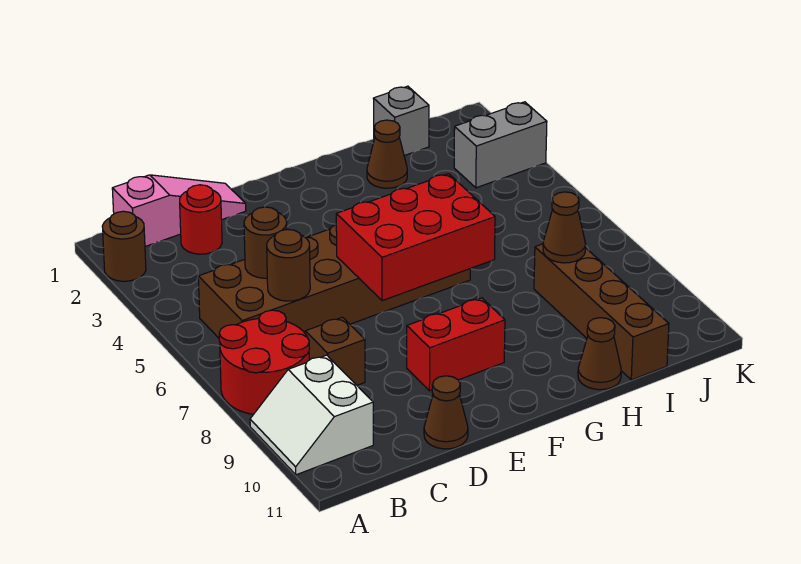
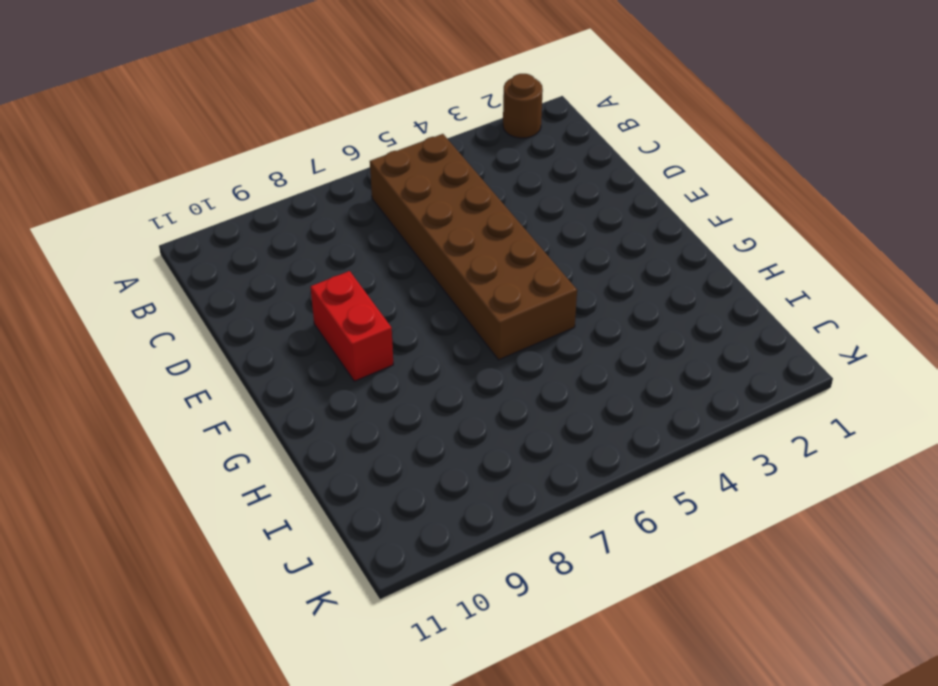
none -> red round brick A7:B8 level 1
none -> white slope A9:B10 level 1 top B
none -> pink slope B1:D1 level 1 top B

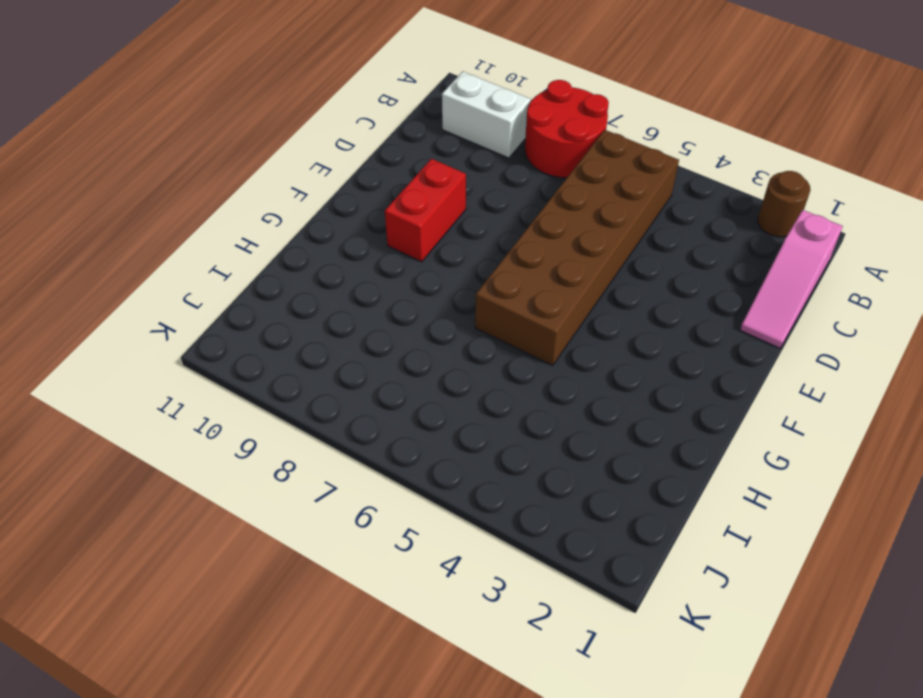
none -> red round brick C2 level 1
none -> brown brick C8 level 1
none -> brown cone D11 level 1

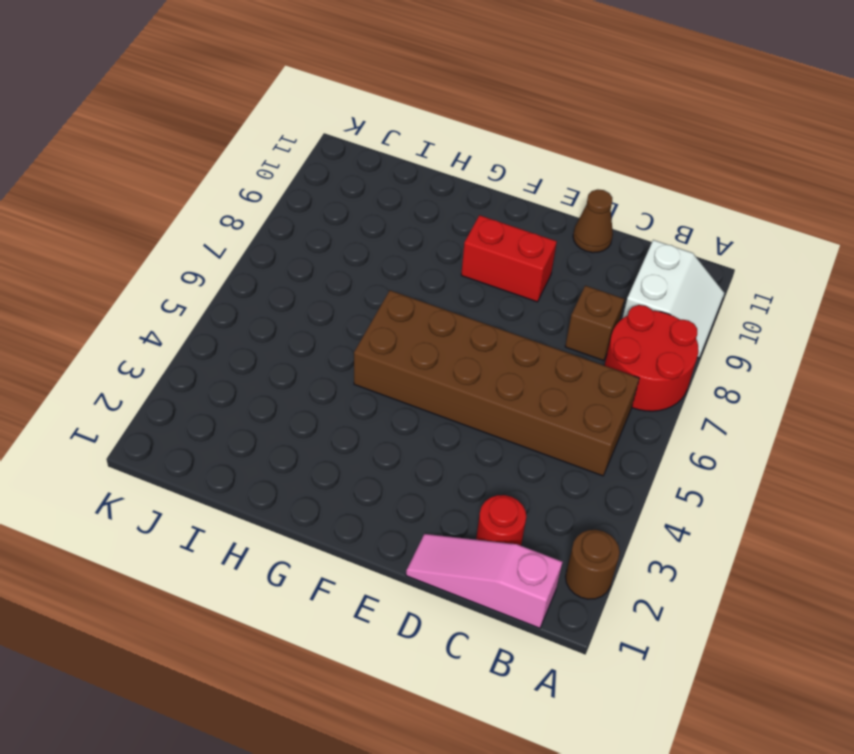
none -> brown cone H2 level 1
none -> brown cone H11 level 1
none -> grey brick I1 level 1

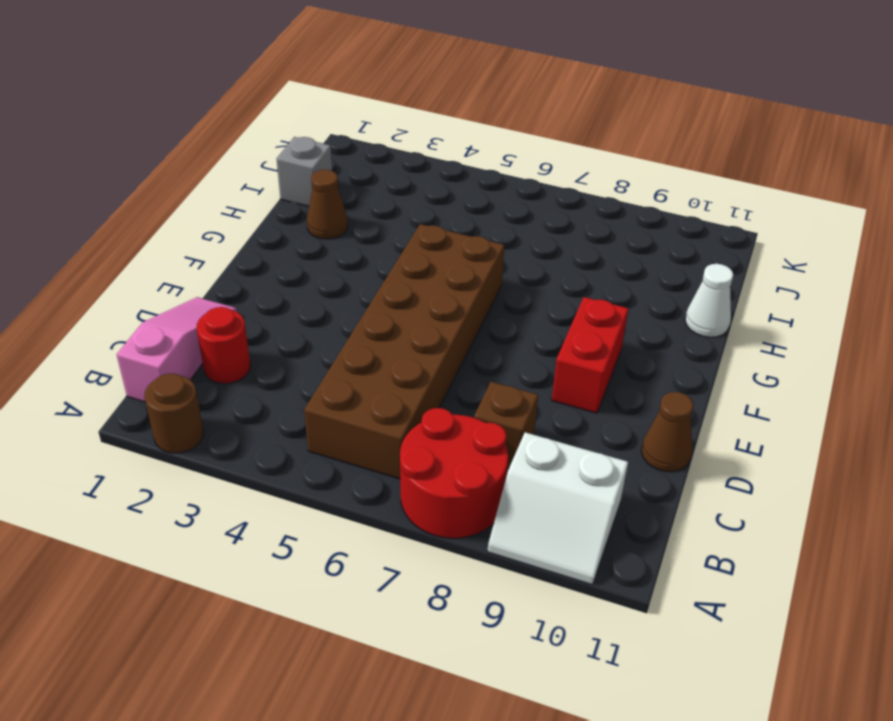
white cone H11 level 1 -> brown cone H11 level 1
none -> brown brick I8:I11 level 1
none -> grey brick J3:K3 level 1
none -> brown round brick C5 level 2

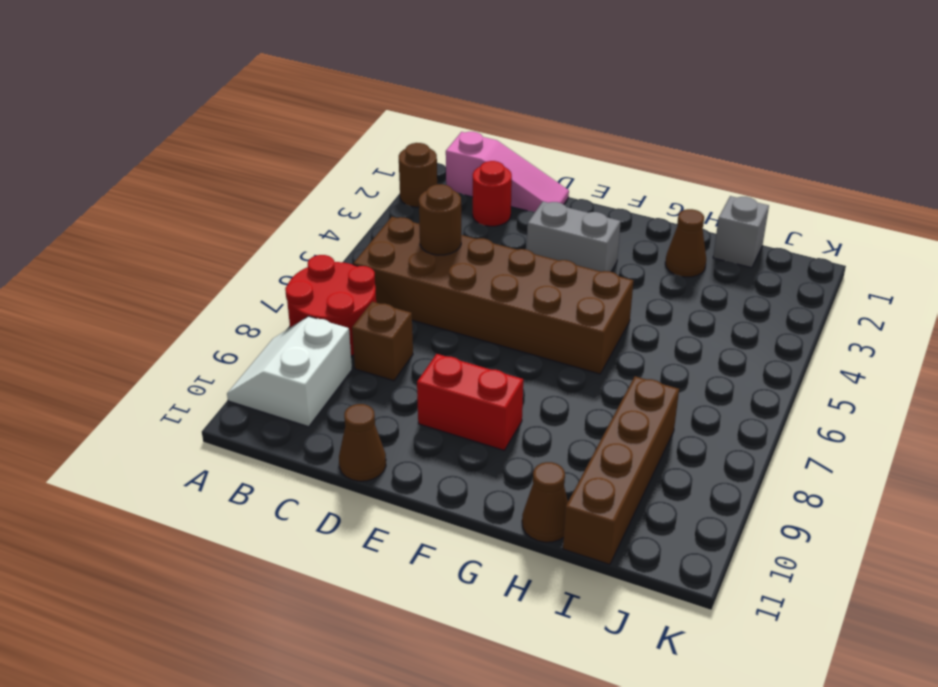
grey brick E3:F3 level 1 -> grey brick J3:K3 level 1
none -> brown round brick C6 level 2
none -> red brick E6:G7 level 2
none -> brown cone I8 level 2

